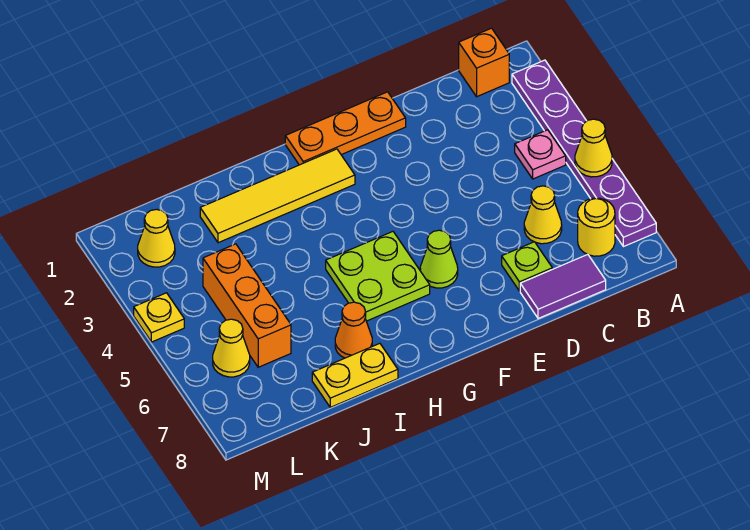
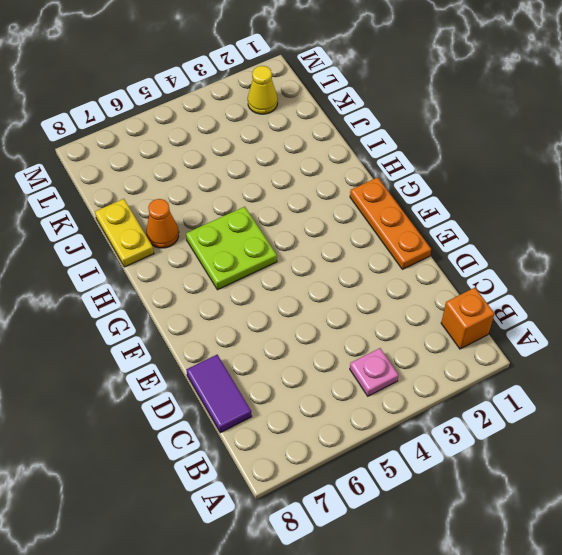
none -> purple plate A2:A7 level 1
none -> yellow round brick B7 level 1
none -> yellow cone C6 level 1

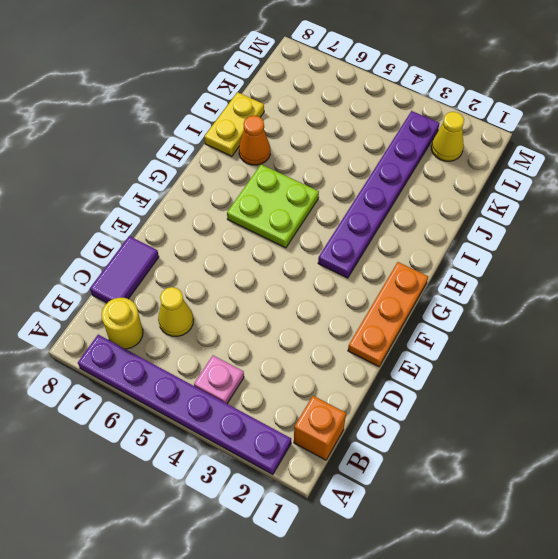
purple plate G3:L3 level 1 -> none
none -> lime plate D7 level 1
none -> lime cone F6 level 1
none -> yellow tile G2:J2 level 1

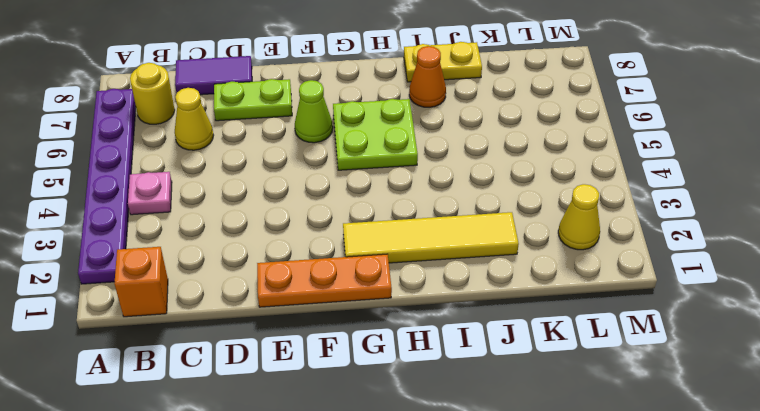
lime plate D7:E7 level 1 -> lime plate D7 level 1
none -> orange brick K4:K6 level 1
none -> yellow cone L6 level 1
none -> yellow plate M4 level 1

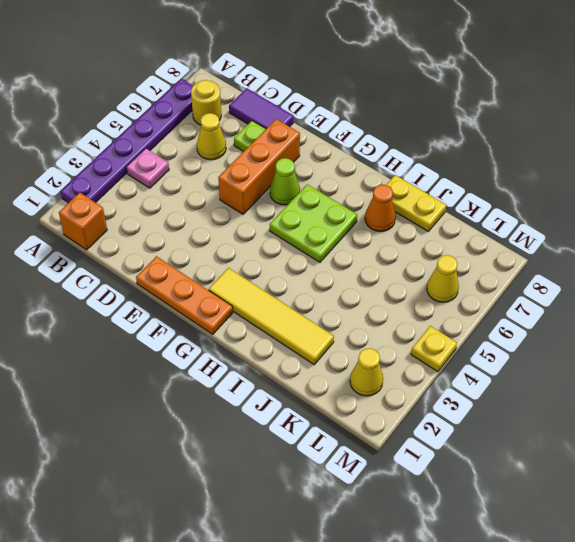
orange brick E5:E7 level 1 -> orange brick K4:K6 level 1
none -> yellow cone A5 level 2

